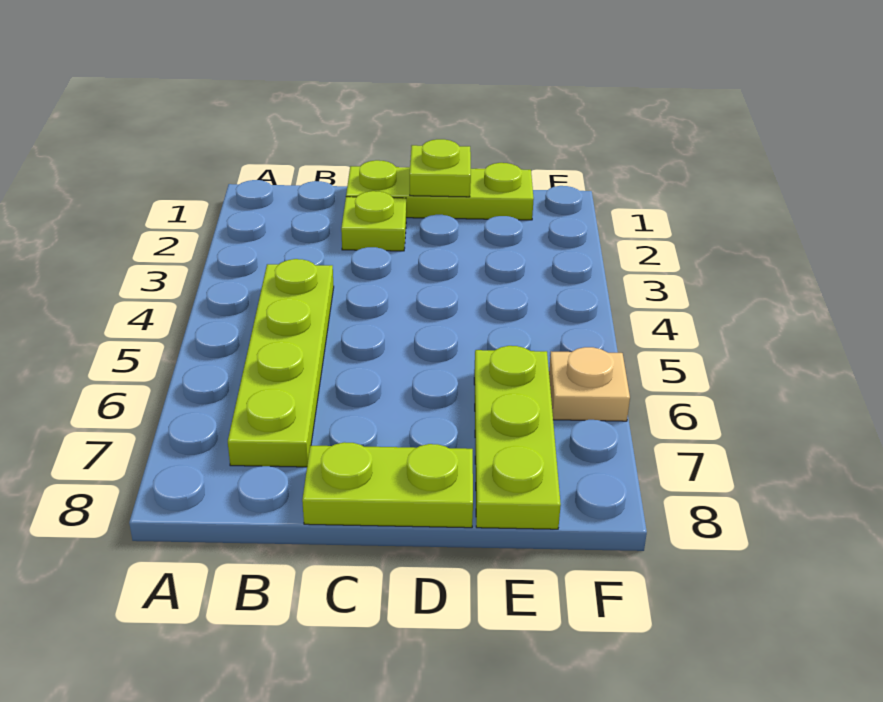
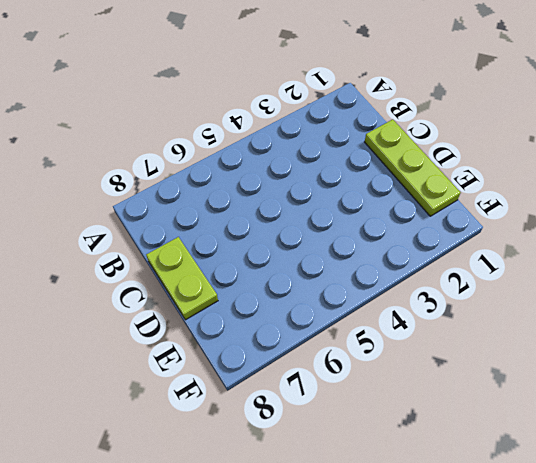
none -> lime plate B4:B7 level 1
none -> lime plate C2 level 1

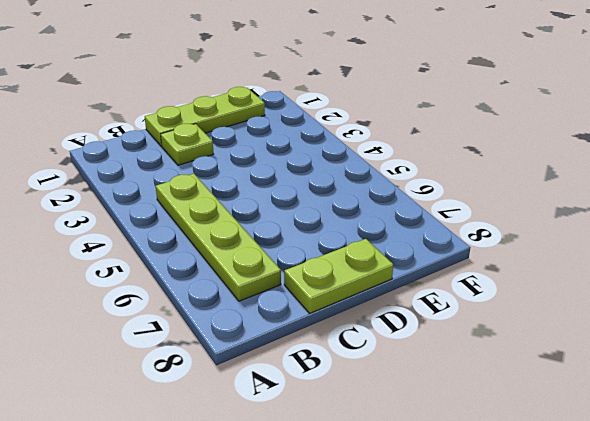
none -> lime plate E6:E8 level 1
none -> tan plate F6 level 1

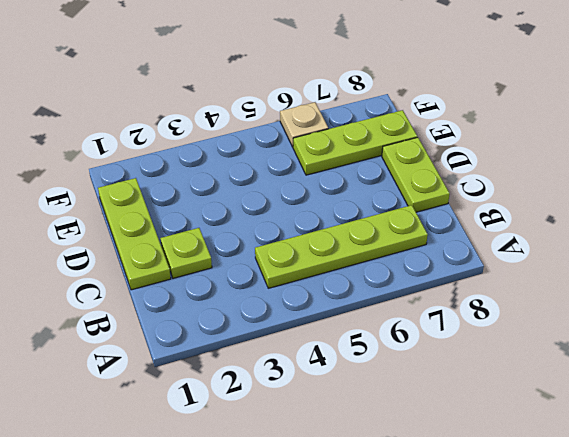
none -> lime plate D1 level 2

